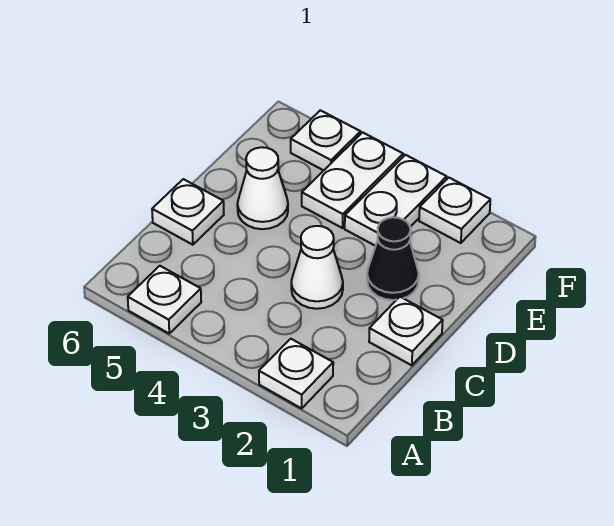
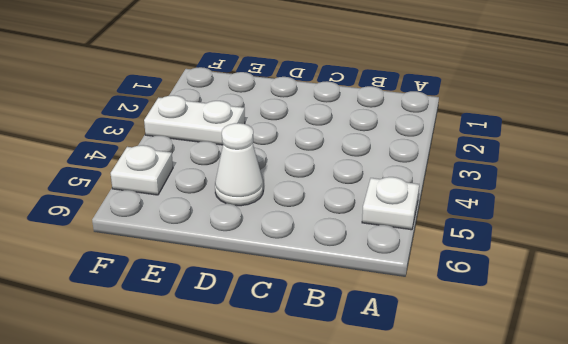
none -> white plate A2 level 1
none -> white plate C1 level 1

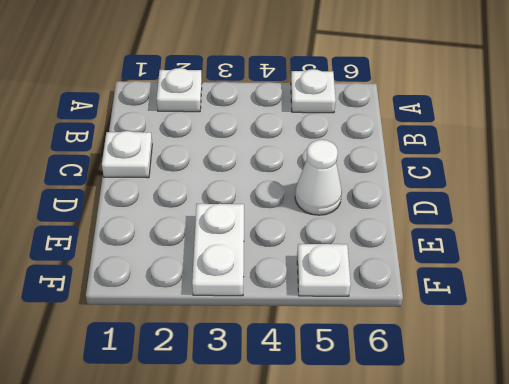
none -> white cone C3 level 1
none -> white plate C6 level 1

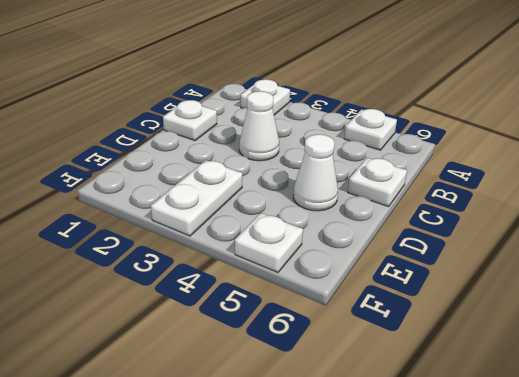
none -> black cone D2 level 1
none -> white plate E4:F4 level 1

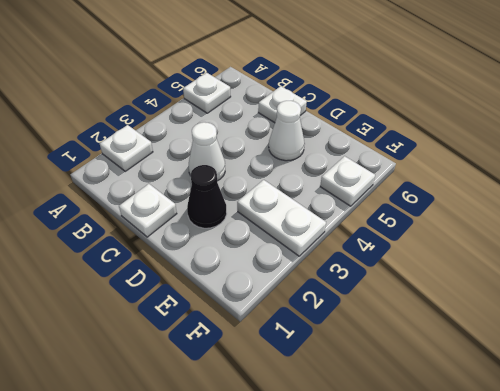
none -> white plate E4:F4 level 1
none -> white plate F2 level 1

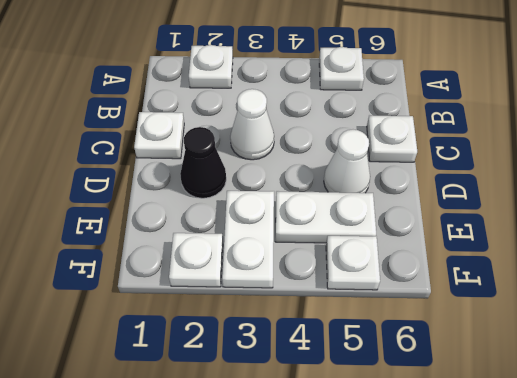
white plate E4:E5 level 1 -> white plate E4:F4 level 1

